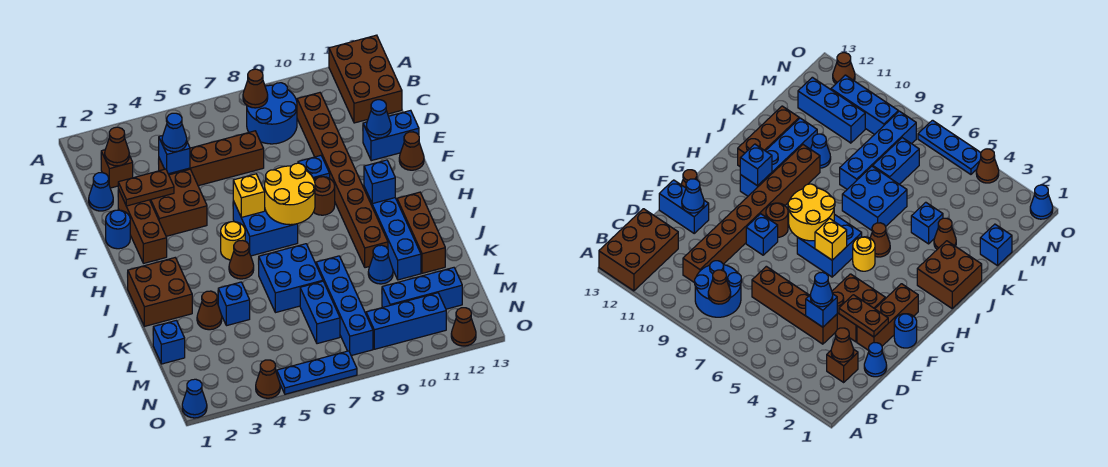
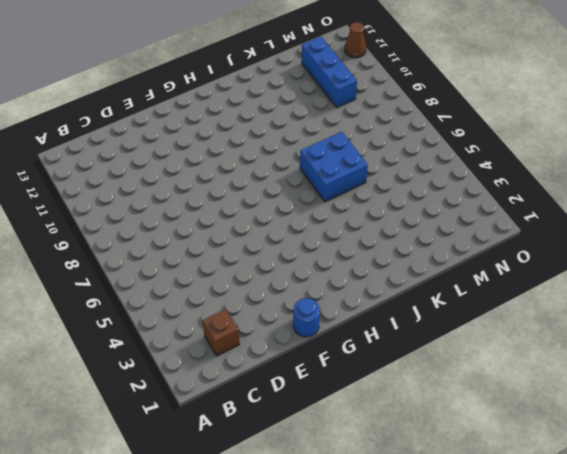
none -> brown brick A12:C13 level 1
none -> blue round brick B8:C9 level 1
none -> brown brick C10:J10 level 1
none -> blue cone D1 level 1

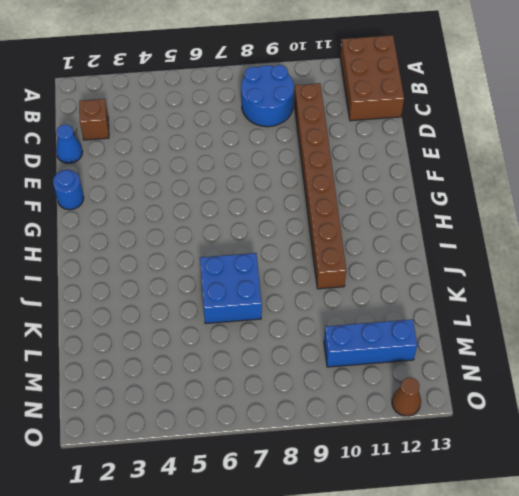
none -> brown brick D4:D7 level 1
none -> brown brick E2:G2 level 1
none -> brown brick E3:F4 level 1
none -> blue brick E12:E13 level 1

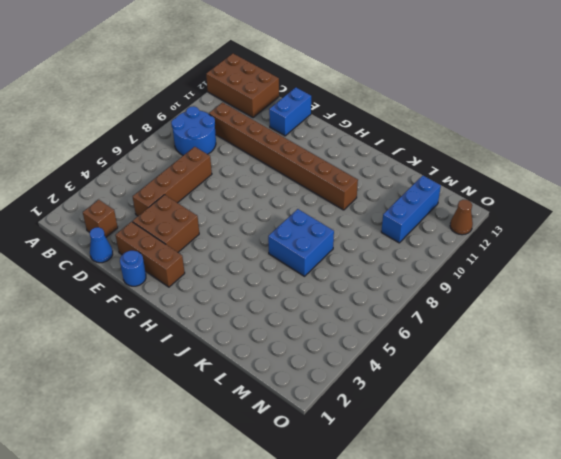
none -> blue brick F9 level 1
none -> brown cone F13 level 1
none -> blue brick G6:H7 level 1
none -> brown round brick G9 level 1

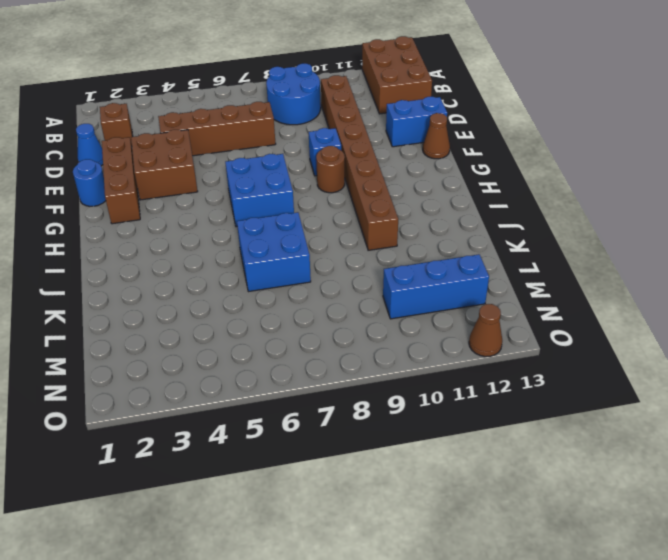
none -> yellow round brick H5 level 1
none -> blue brick H11:K11 level 1
none -> brown brick I1:J2 level 1
none -> brown cone I5 level 1

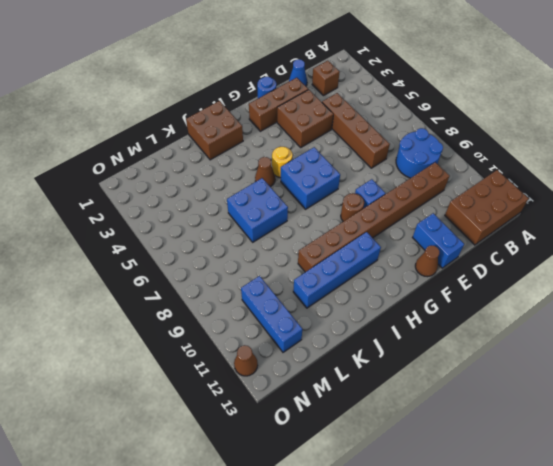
none -> brown brick I12:K12 level 1
none -> brown cone K3 level 1
none -> blue brick K4 level 1
none -> blue brick K8:N8 level 1

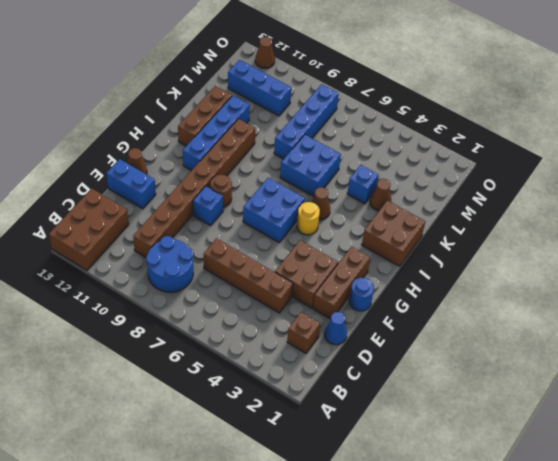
none -> blue cone K10 level 1
none -> blue brick L1 level 1
none -> blue brick L7:M7 level 1
none -> blue brick N9:N11 level 1

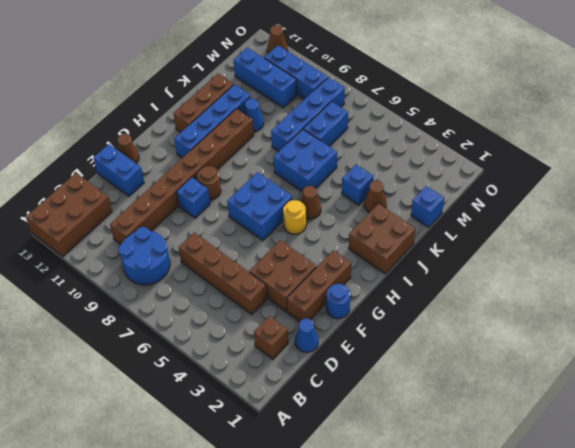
none -> blue cone O1 level 1
none -> brown cone O4 level 1
none -> blue plate O5:O7 level 1
none -> brown cone B8 level 2

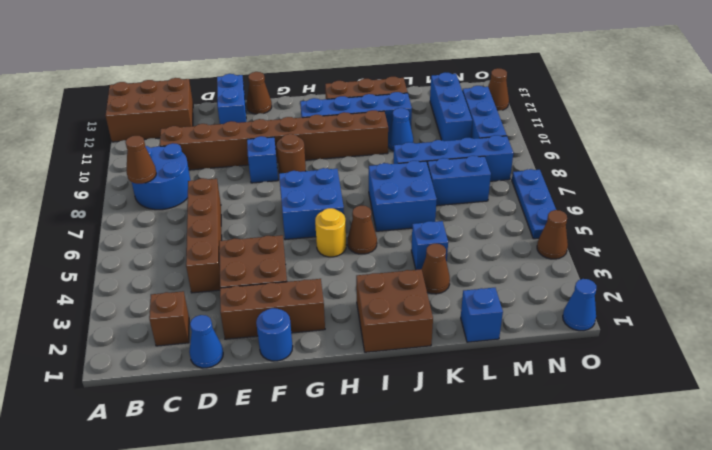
none -> brown cone C2 level 2
none -> blue brick D4 level 2
none -> brown plate E2:E3 level 2
none -> blue cone E12 level 2

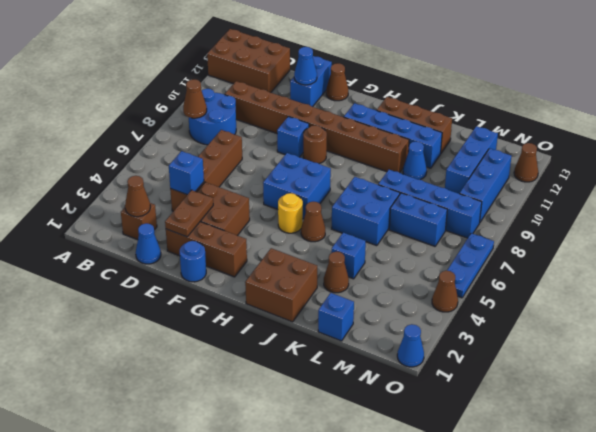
none -> yellow brick G6 level 2
none -> yellow round brick G7:H8 level 2
none -> blue brick H11 level 2
none -> blue cone D4 level 3

